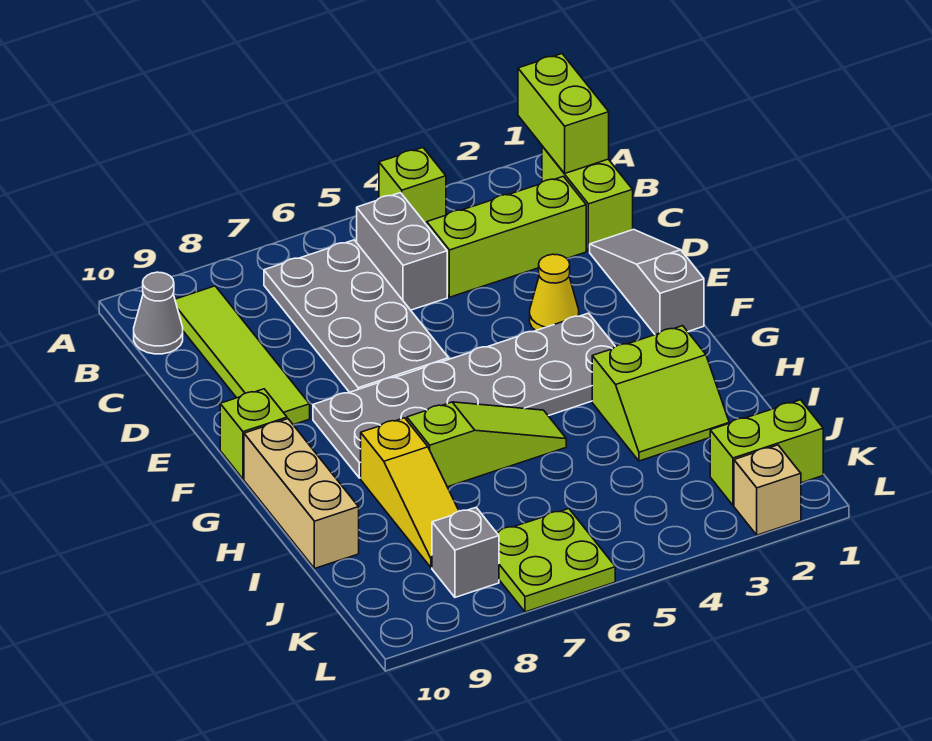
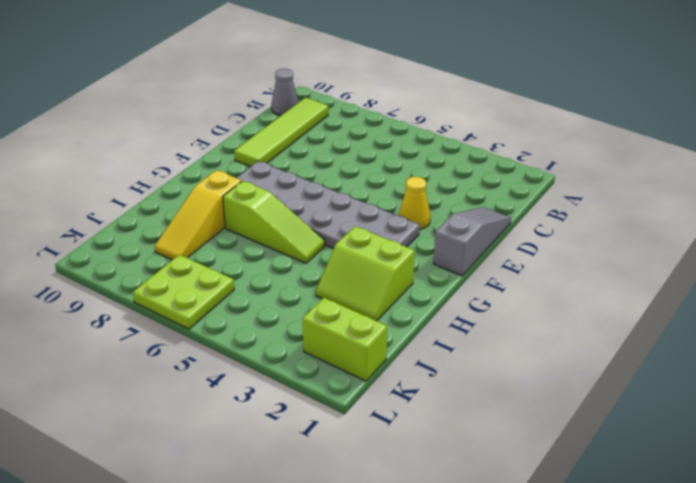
none -> lime brick A4 level 1
none -> lime brick B1:C1 level 1
none -> grey brick B5:C5 level 1

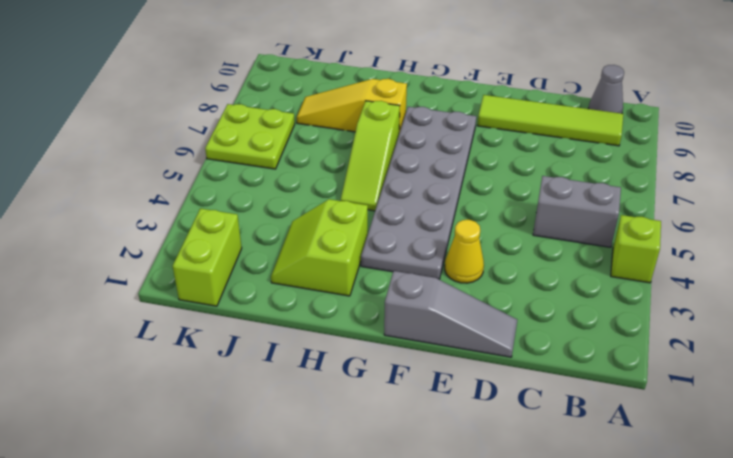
none -> lime brick B1:C1 level 1
none -> grey plate B6:E7 level 1
none -> lime brick C2:C4 level 1

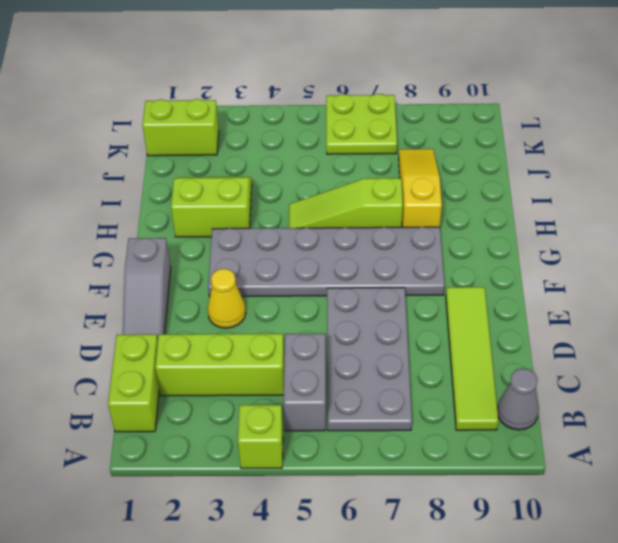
none -> lime brick F10 level 1
none -> tan brick G10:I10 level 1
none -> grey brick K8 level 1

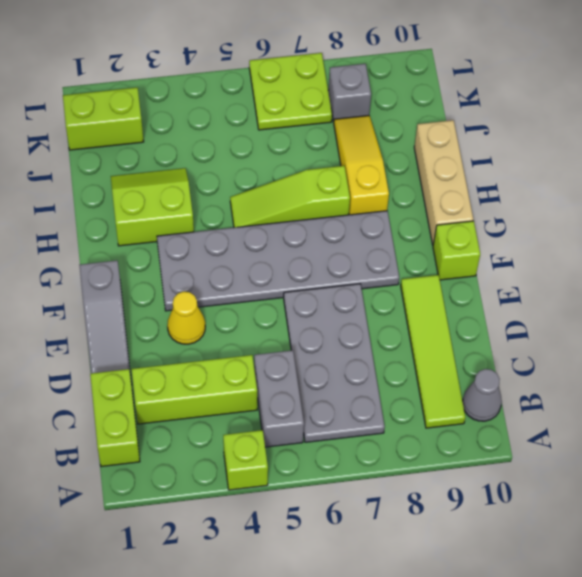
none -> tan brick L2 level 1
none -> lime brick A1:B1 level 2

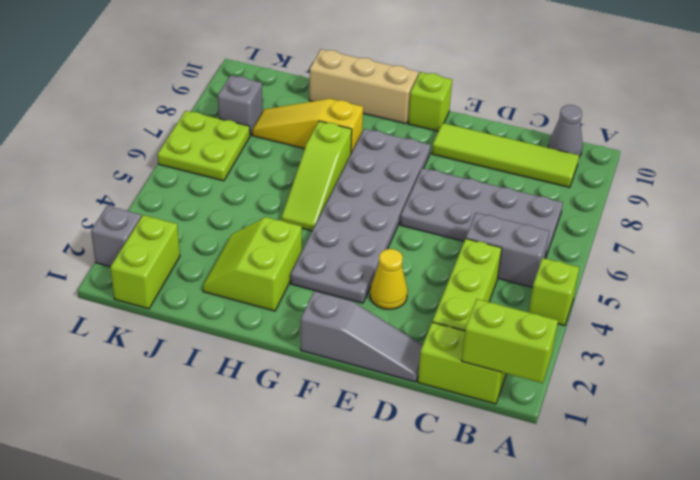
grey brick L2 level 1 -> tan brick L2 level 1

